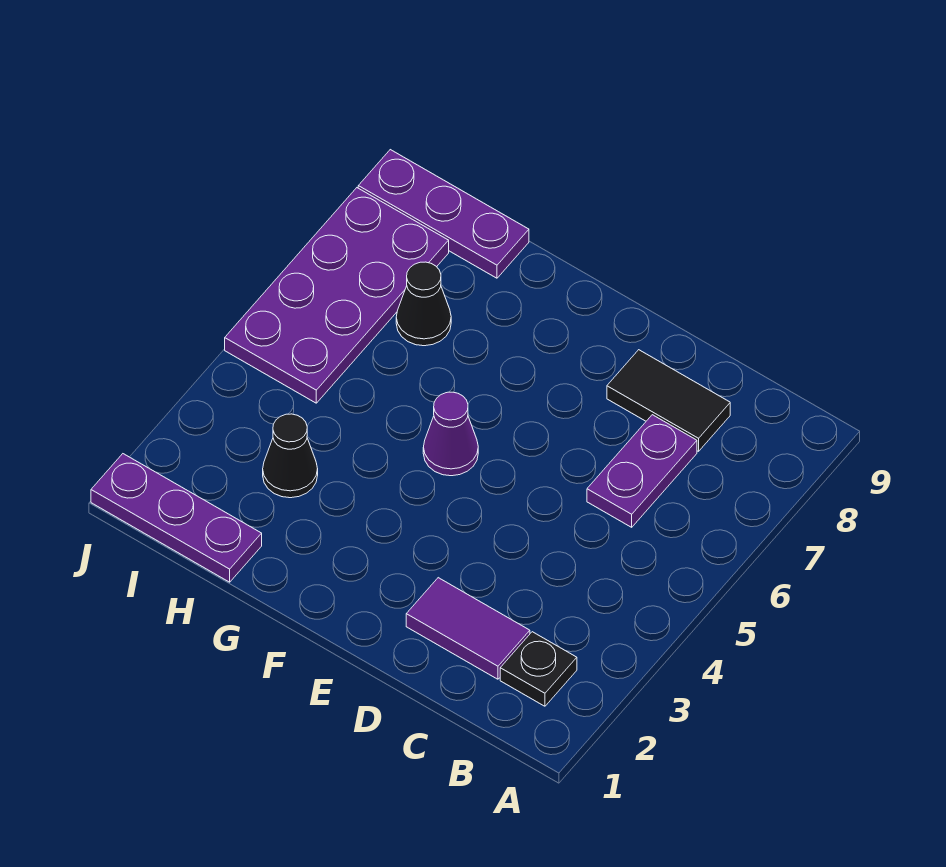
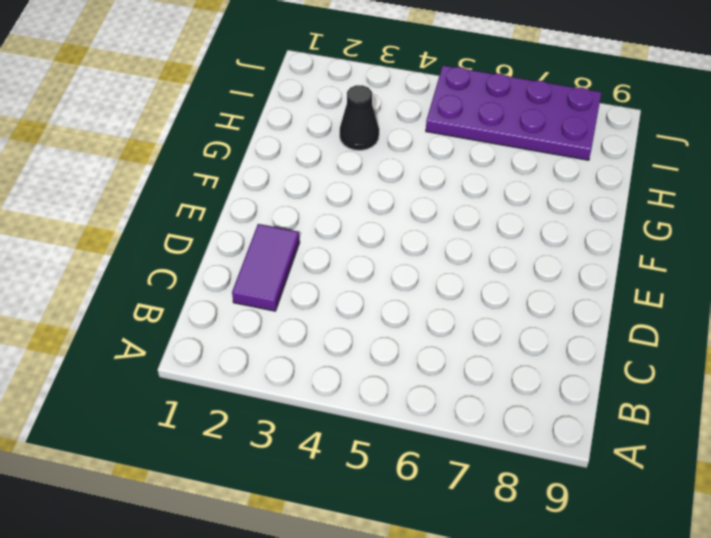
none -> black plate B2 level 1
none -> purple plate C6:C7 level 1

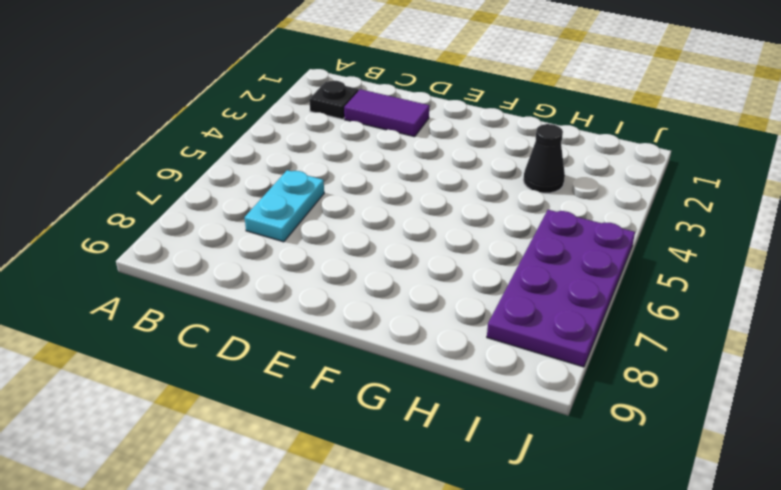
cyan plate C6:C7 level 1 -> purple plate C6:C7 level 1
none -> black tile C8:D8 level 1
none -> purple cone F5 level 1

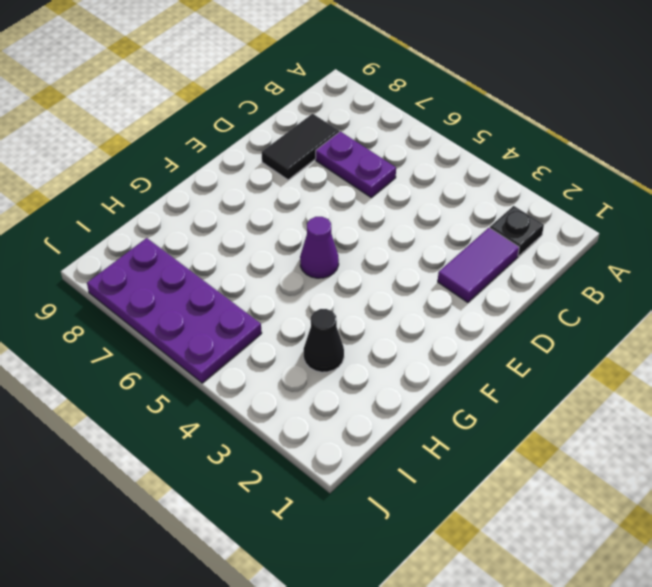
none -> purple plate H1:J1 level 1
none -> black cone H7 level 1

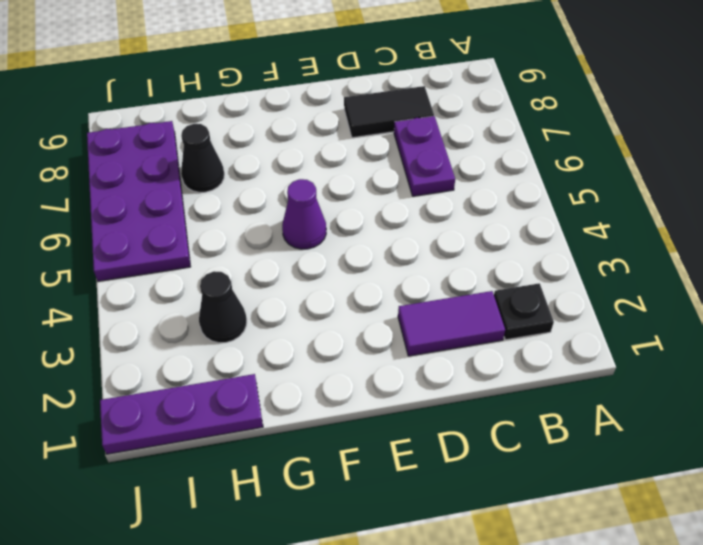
none -> purple plate H9:J9 level 1

